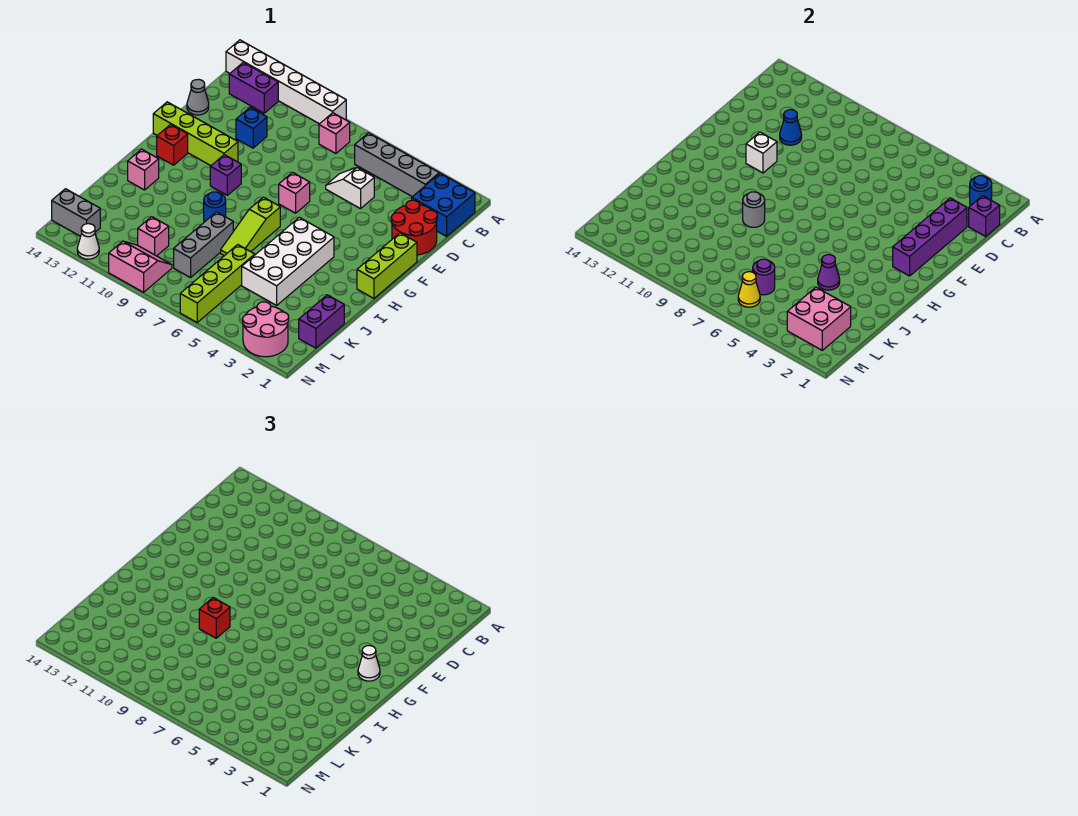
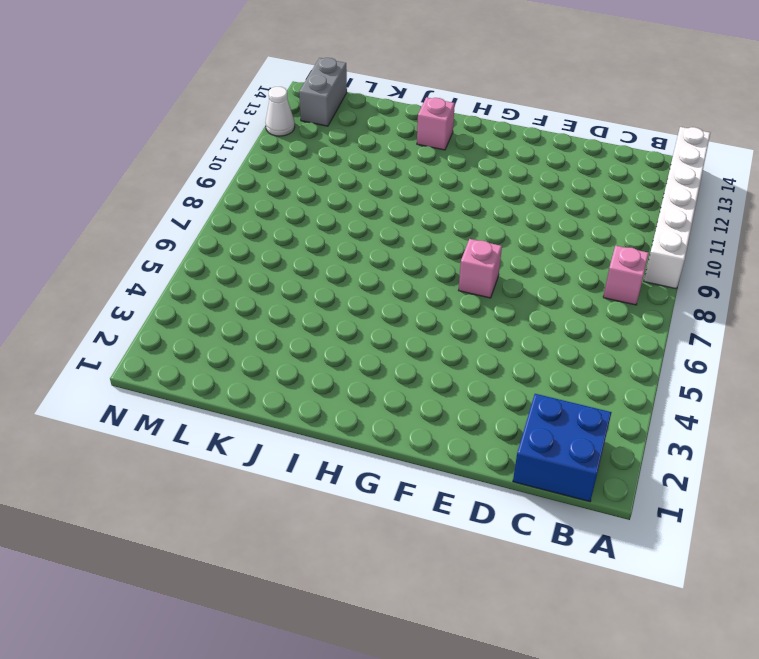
none -> grey brick B3:B6 level 1
none -> purple brick B12:B13 level 1
none -> red round brick D1:E2 level 1
none -> white slope D5:D6 level 1 top 5

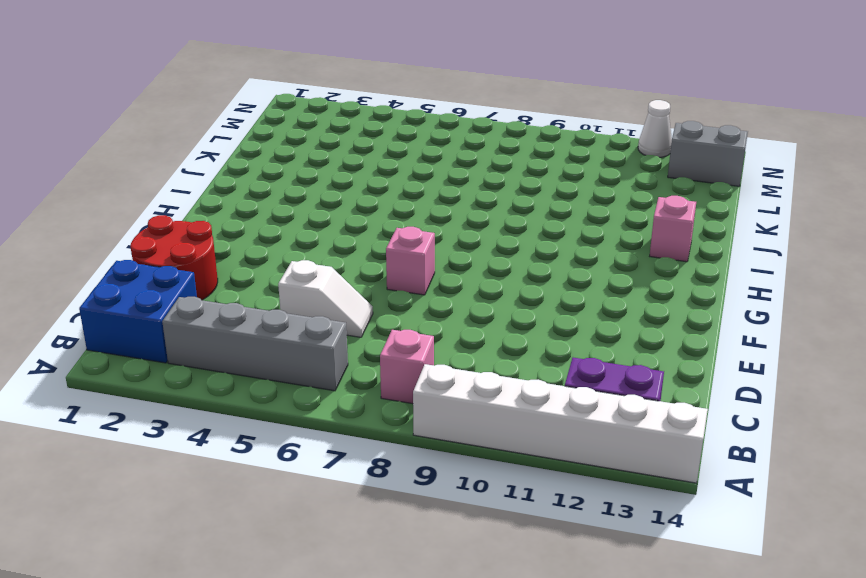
none -> blue brick D11 level 1
none -> grey cone D14 level 1
none -> lime brick F1:H1 level 1
none -> lime brick F11:F14 level 1

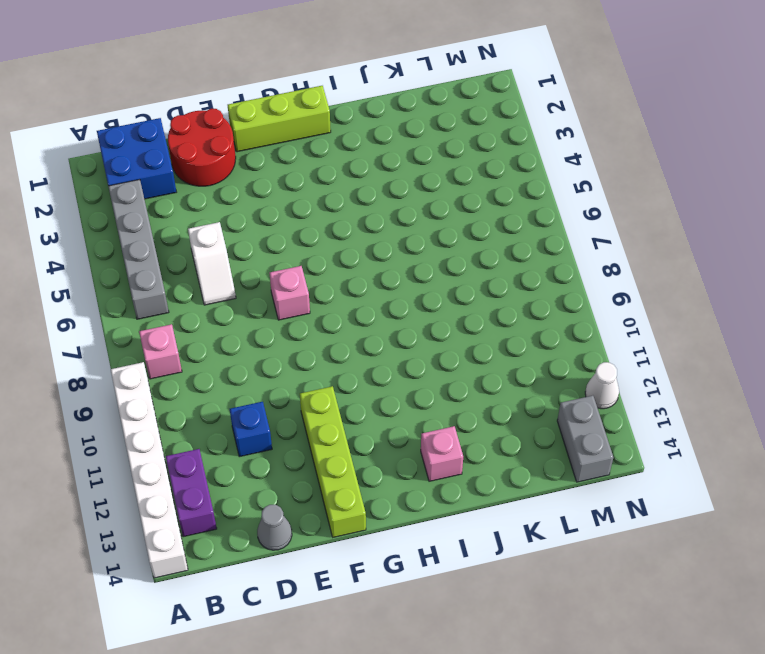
none -> purple brick G10 level 1
none -> red brick G13 level 1
none -> white brick H4:K5 level 1
none -> lime slope H7:J7 level 1 top H

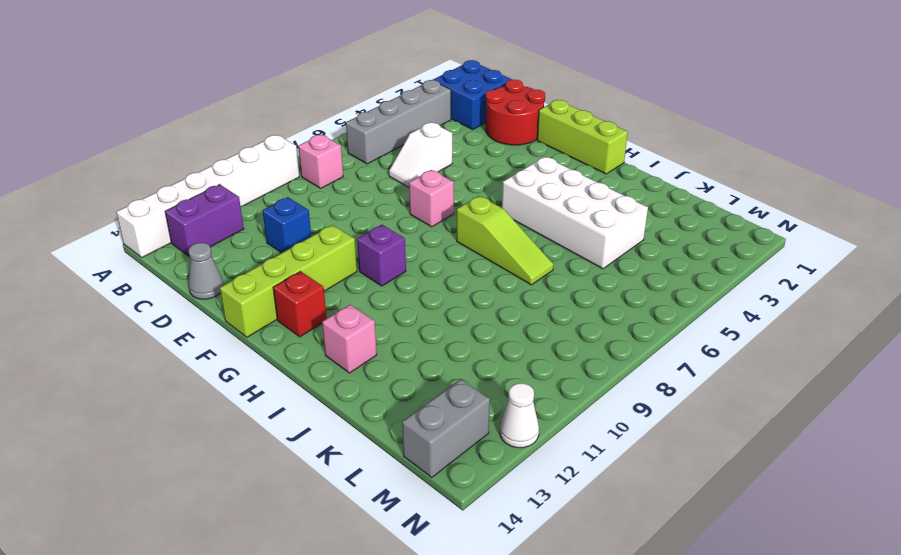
none -> blue round brick I9 level 1
none -> grey brick J8:L8 level 1
none -> purple brick K1:L1 level 1
none -> lime brick K6:N6 level 1

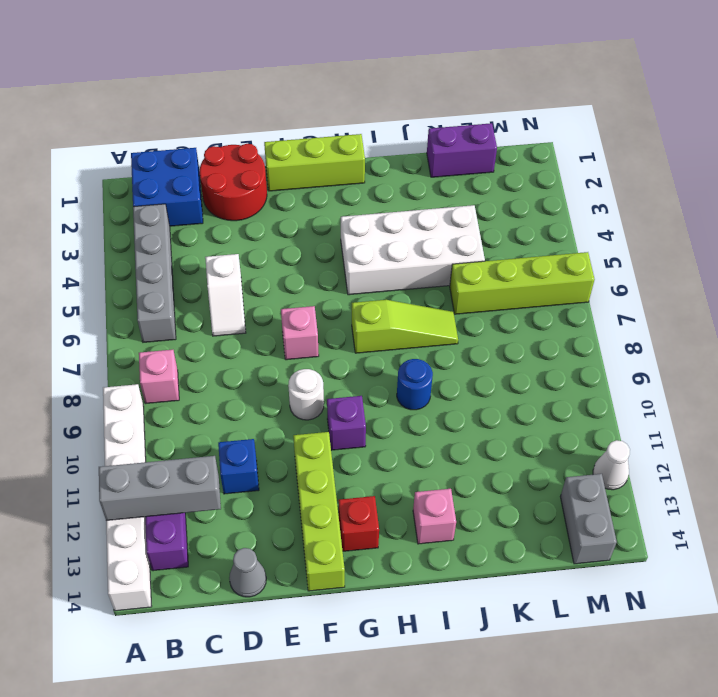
grey brick A12:C12 level 2 -> grey brick J8:L8 level 1
white round brick F9 level 1 -> none
none -> pink brick L10 level 1
none -> pink round brick M2:N3 level 1
none -> pink slope M9:N10 level 1 top N
none -> blue round brick B2 level 2

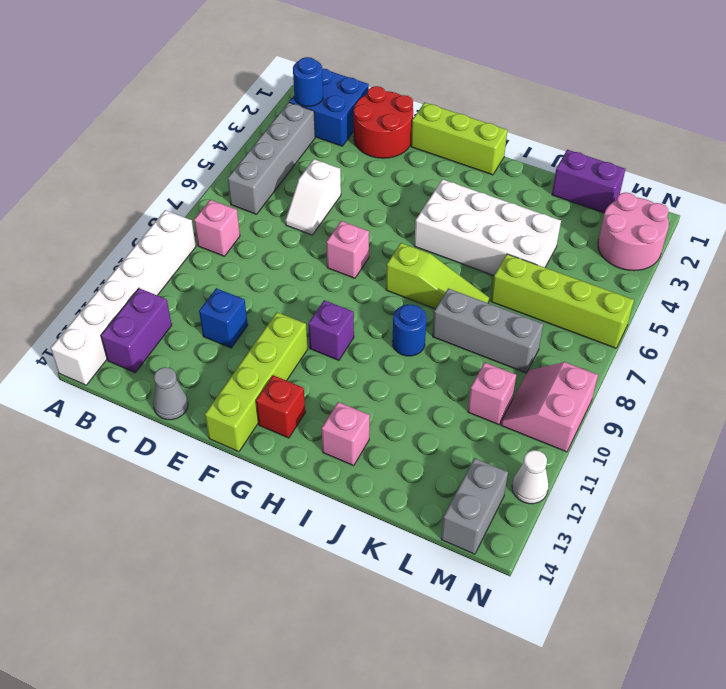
none -> purple brick C1 level 2
none -> purple brick D2:G2 level 2
none -> blue cone D11 level 2
none -> white brick F11 level 2

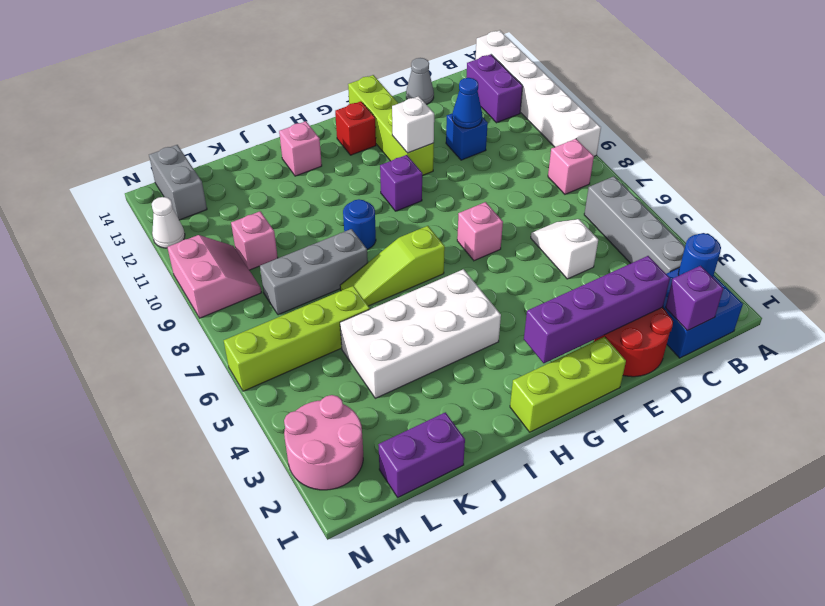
none -> grey round brick I9 level 2
none -> purple cone J4 level 2
none -> pink brick L2:M3 level 2
none -> purple round brick L6 level 2

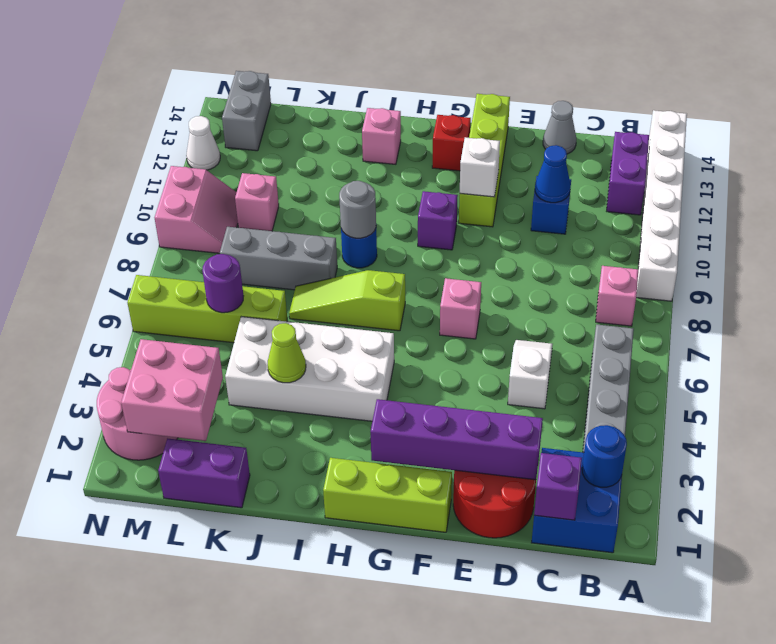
lime cone J4 level 2 -> purple cone J4 level 2
none -> yellow cone M6 level 2
none -> white cone G2 level 3
none -> red brick I9 level 3

